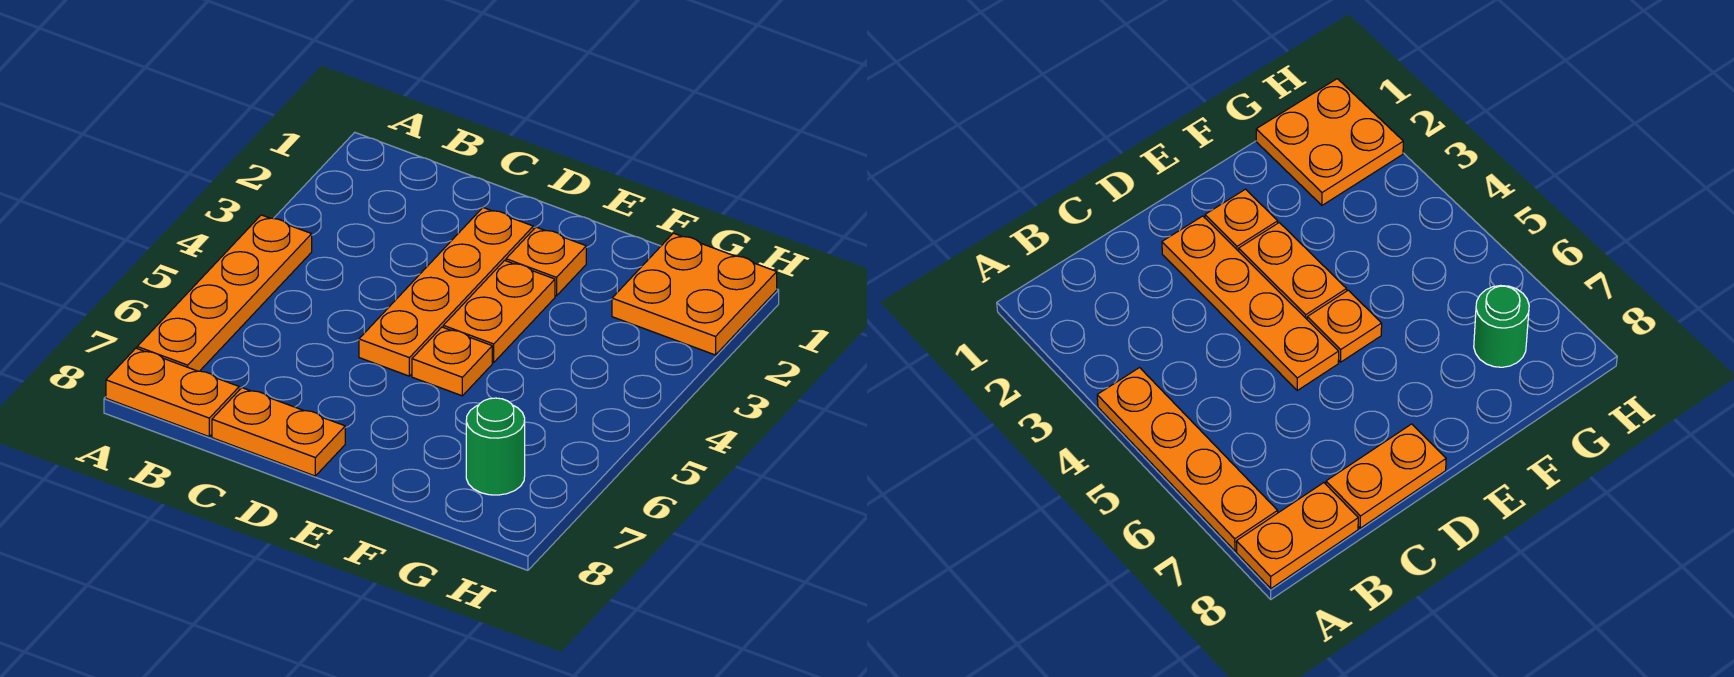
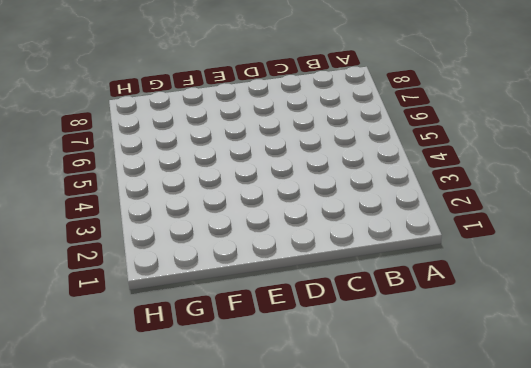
none -> orange plate A4:A7 level 1
none -> orange plate A8:B8 level 1

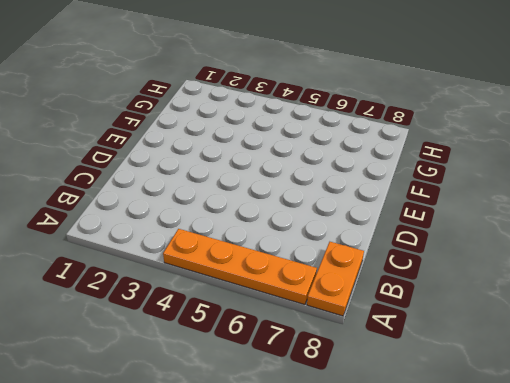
none -> orange plate C8:D8 level 1
none -> orange plate D2:D5 level 1

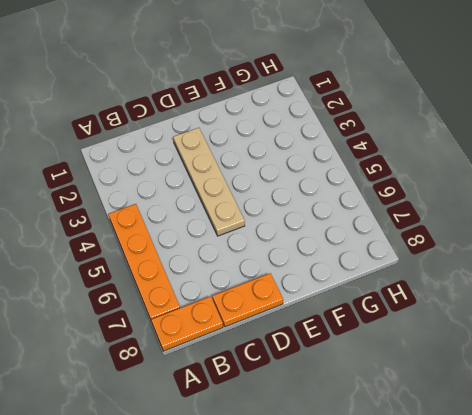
tan plate D2:D5 level 1 -> orange plate D2:D5 level 1
none -> orange plate E2 level 1
none -> orange plate E3:E4 level 1

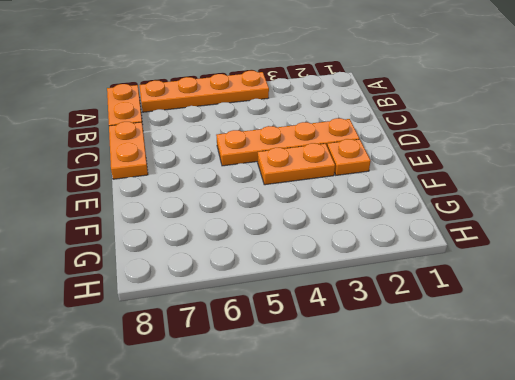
none -> orange plate E5 level 1
none -> orange plate G1:H2 level 1

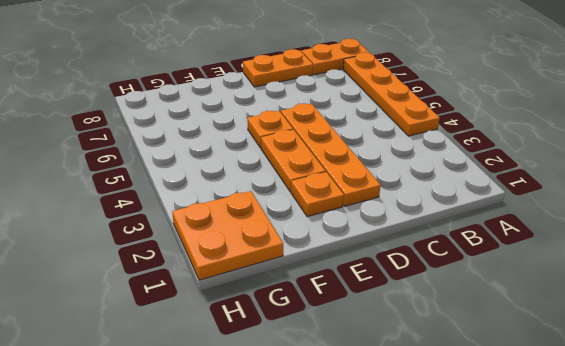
none -> green round brick G7 level 1

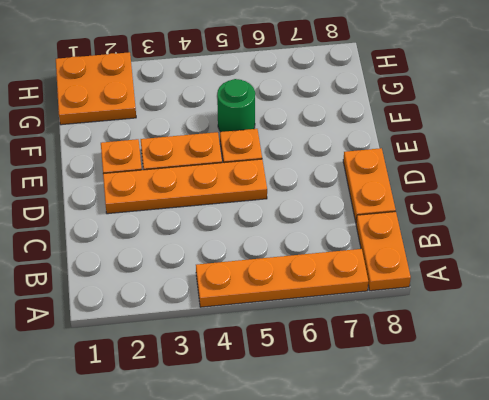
green round brick F5 level 1 -> green round brick G7 level 1

